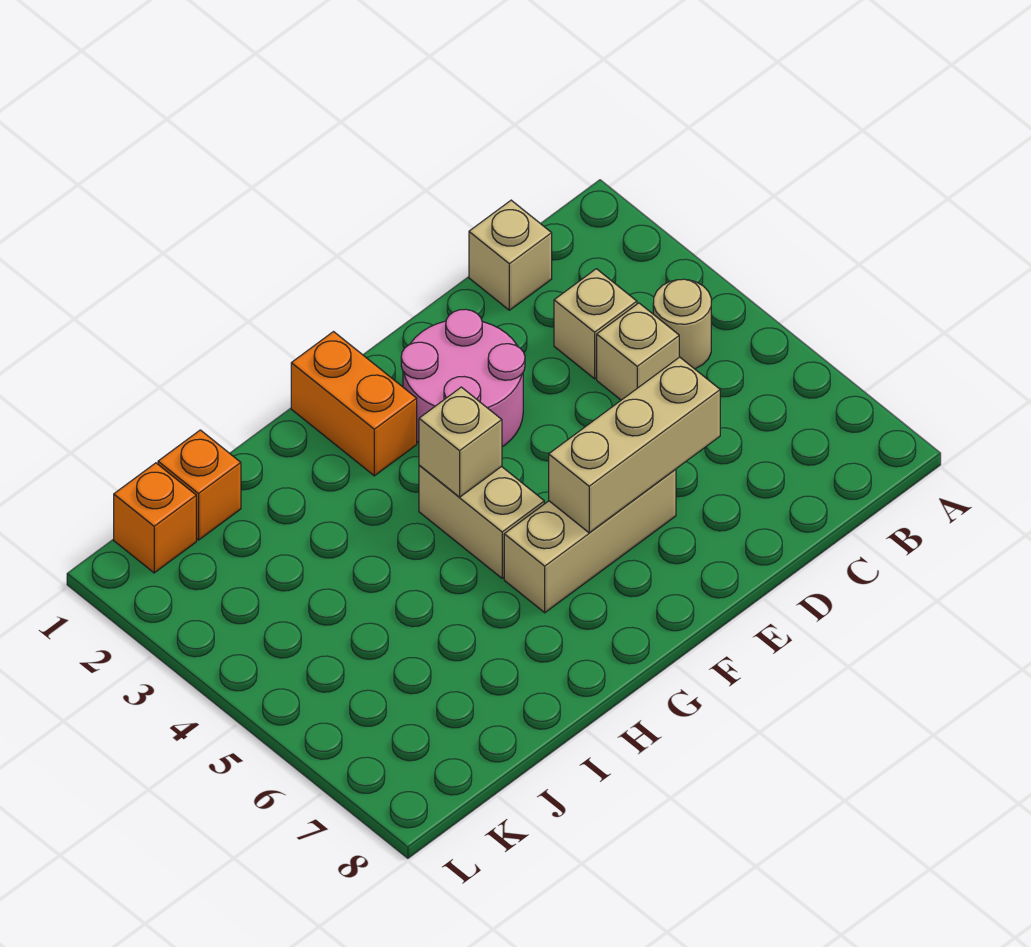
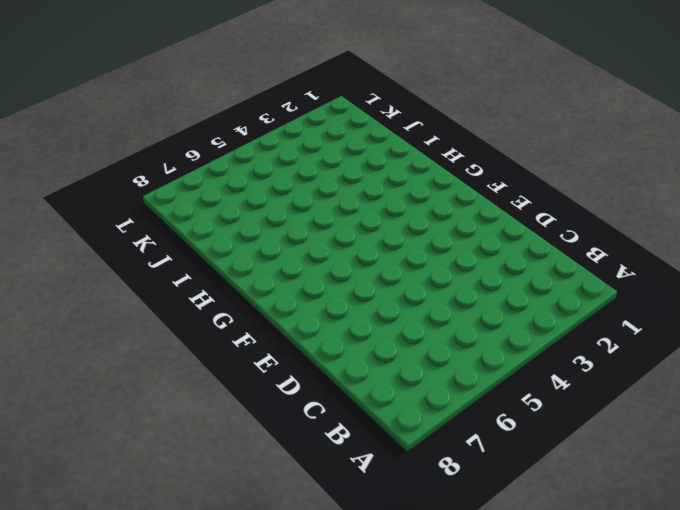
none -> tan round brick B4 level 1
none -> tan brick C1 level 1
none -> tan brick C3 level 1

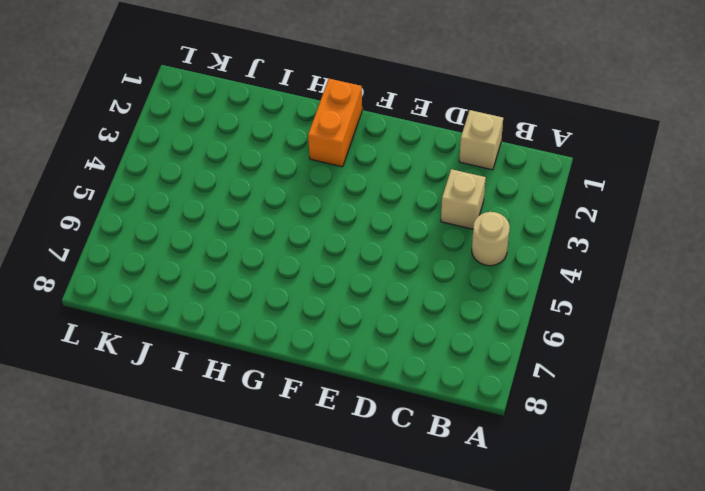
none -> tan brick C4 level 1
none -> pink round brick E2:F3 level 1
none -> tan brick E6:G6 level 1

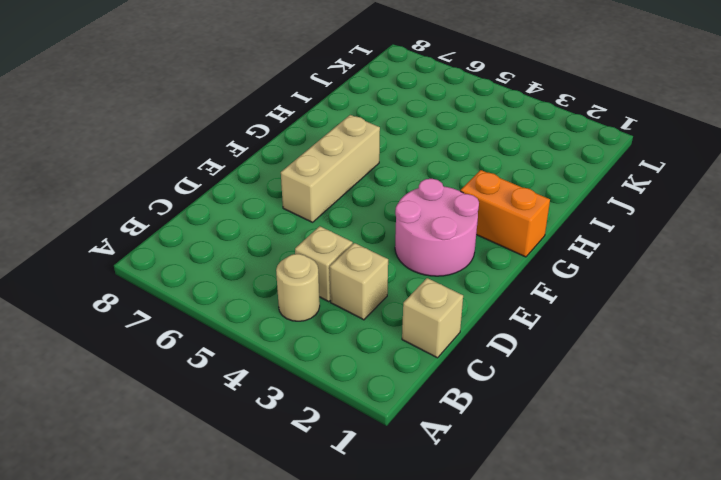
none -> tan brick G4:G5 level 1
none -> orange brick J1 level 1
none -> orange brick K1 level 1

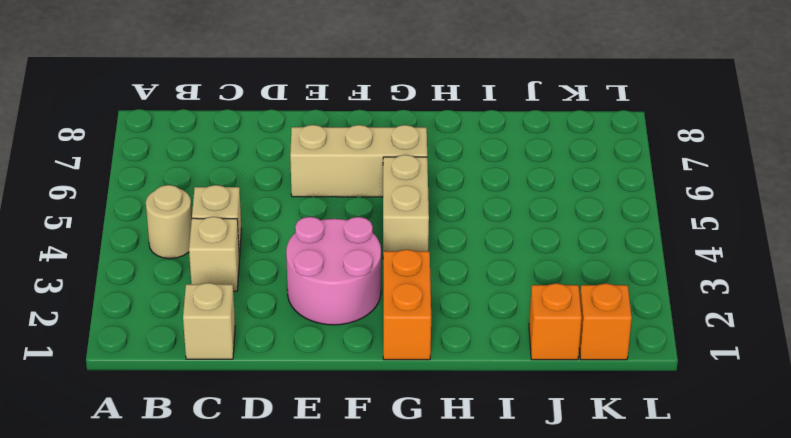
none -> tan brick D6:F6 level 2
none -> tan brick G4 level 2

